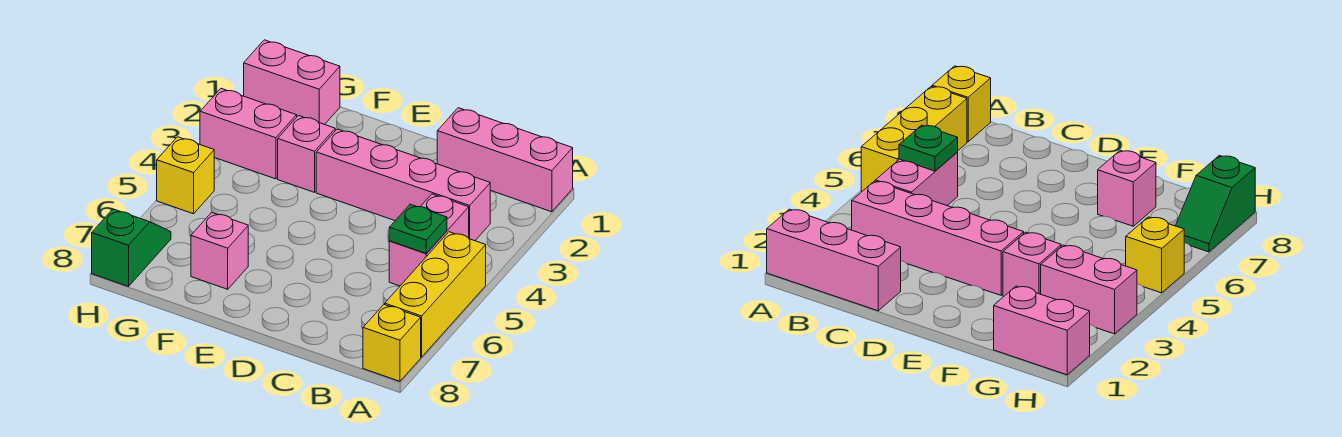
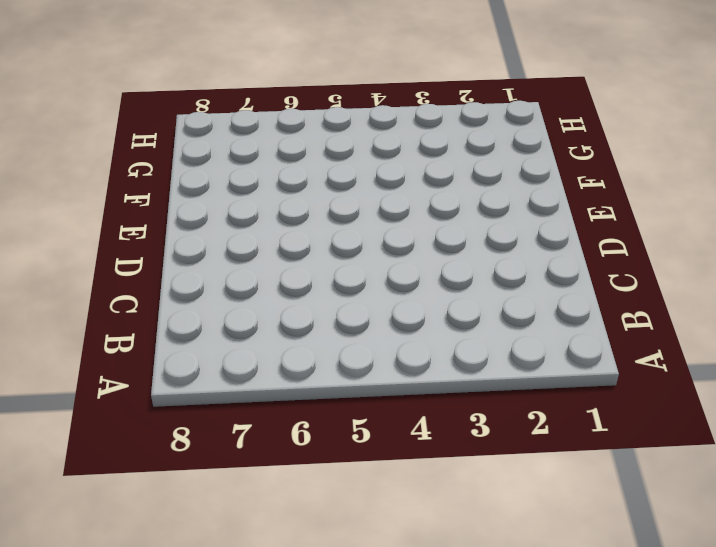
none -> pink brick A1:C1 level 1
none -> yellow brick A5:A7 level 1
none -> yellow brick A8 level 1

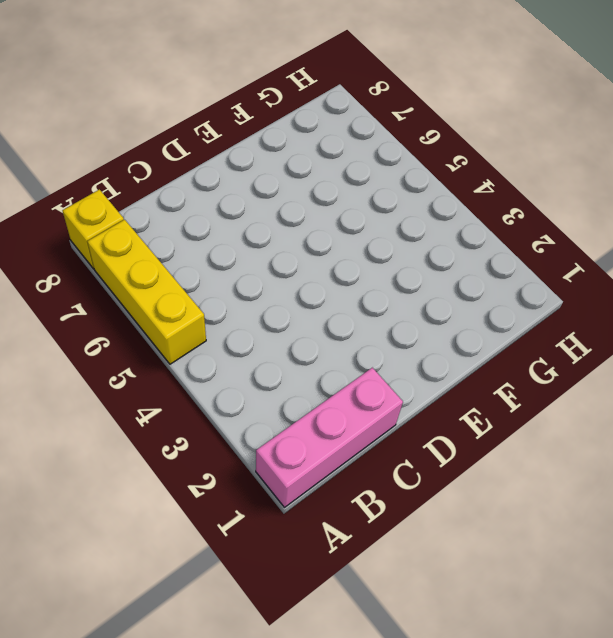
none -> pink brick B3:E3 level 1
none -> pink brick B4:B5 level 1
none -> pink brick F3 level 1

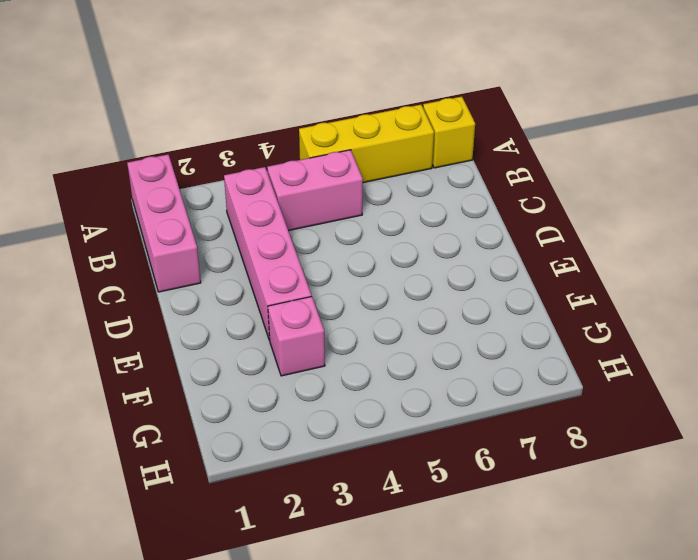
none -> pink brick F7 level 1
none -> pink brick G1:H1 level 1
none -> pink brick G3:H3 level 1

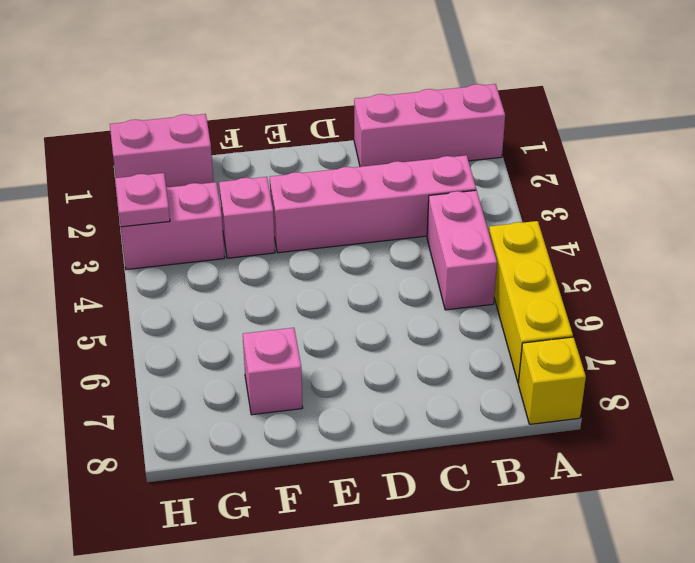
pink plate H3 level 2 -> none
none -> yellow brick H5 level 1
none -> green slope H7:H8 level 1 top 8
none -> green plate B5 level 2

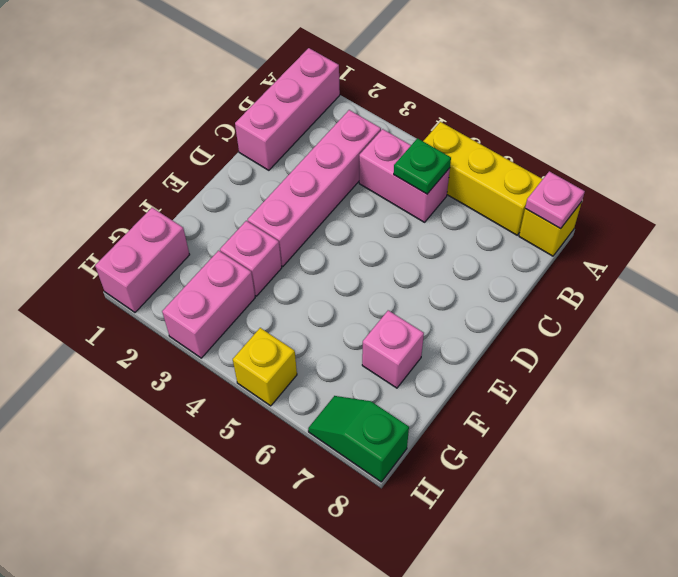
pink plate A8 level 2 -> none

